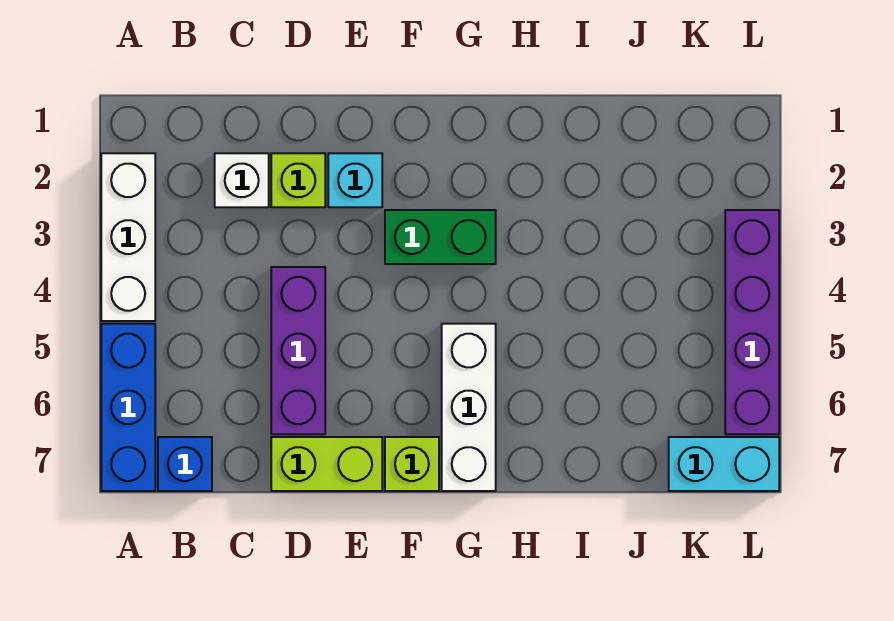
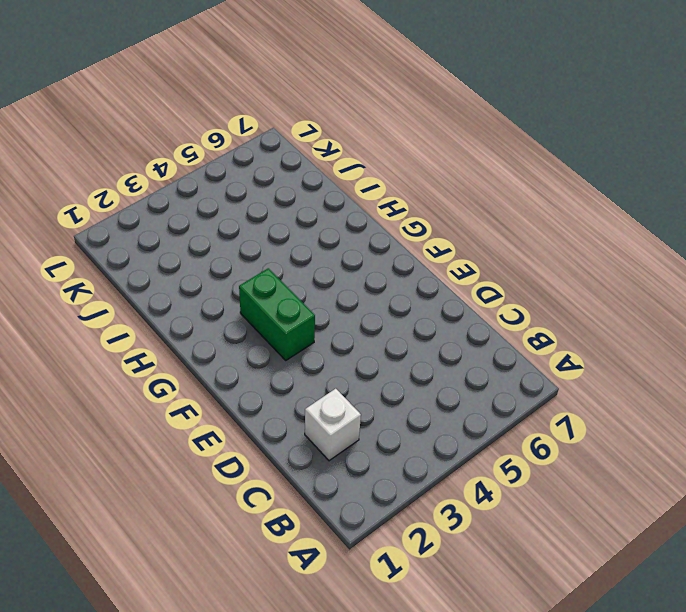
none -> white brick A2:A4 level 1
none -> blue brick A5:A7 level 1
none -> blue brick B7 level 1

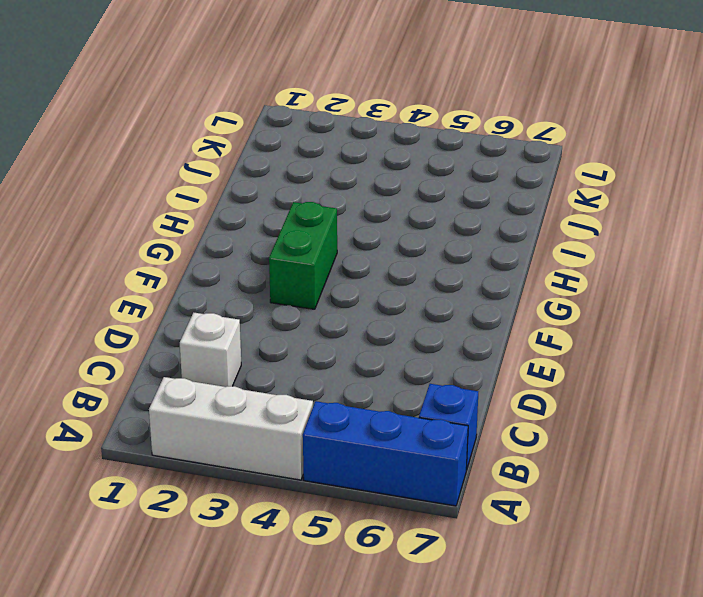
none -> lime brick D2 level 1
none -> purple brick D4:D6 level 1
none -> lime brick D7:E7 level 1

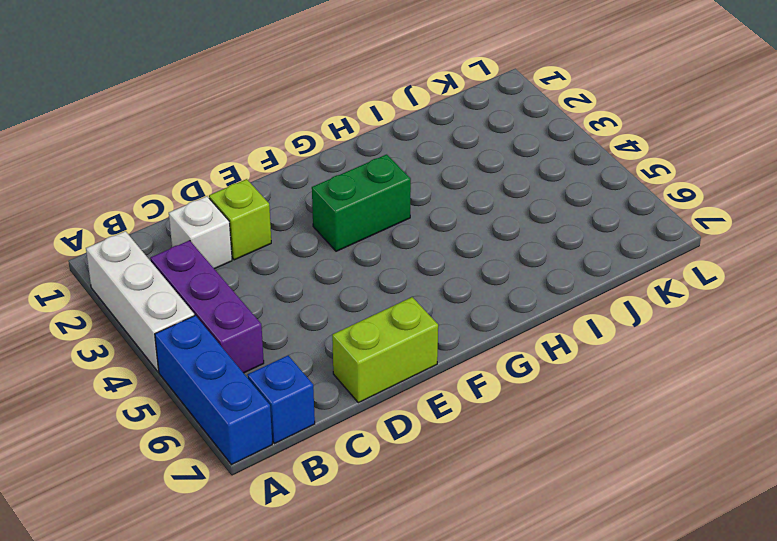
purple brick B3:B5 level 1 -> purple brick D4:D6 level 1
none -> cyan brick E2 level 1
none -> lime brick F7 level 1
none -> white brick G5:G7 level 1

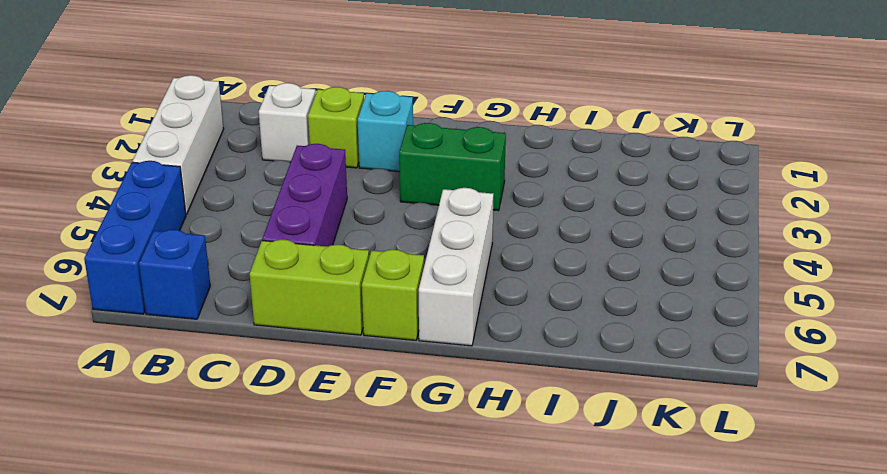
none -> cyan brick K7:L7 level 1
none -> purple brick L3:L6 level 1

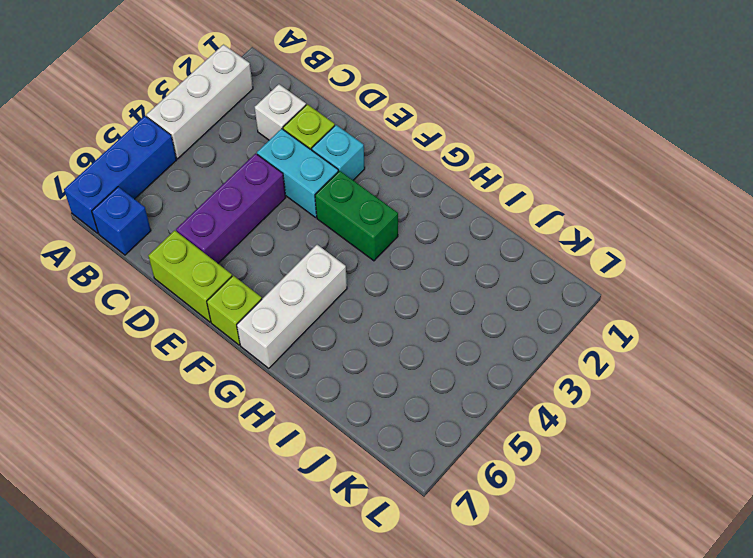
cyan brick D3:E3 level 1 -> cyan brick K7:L7 level 1
none -> purple brick L3:L6 level 1

